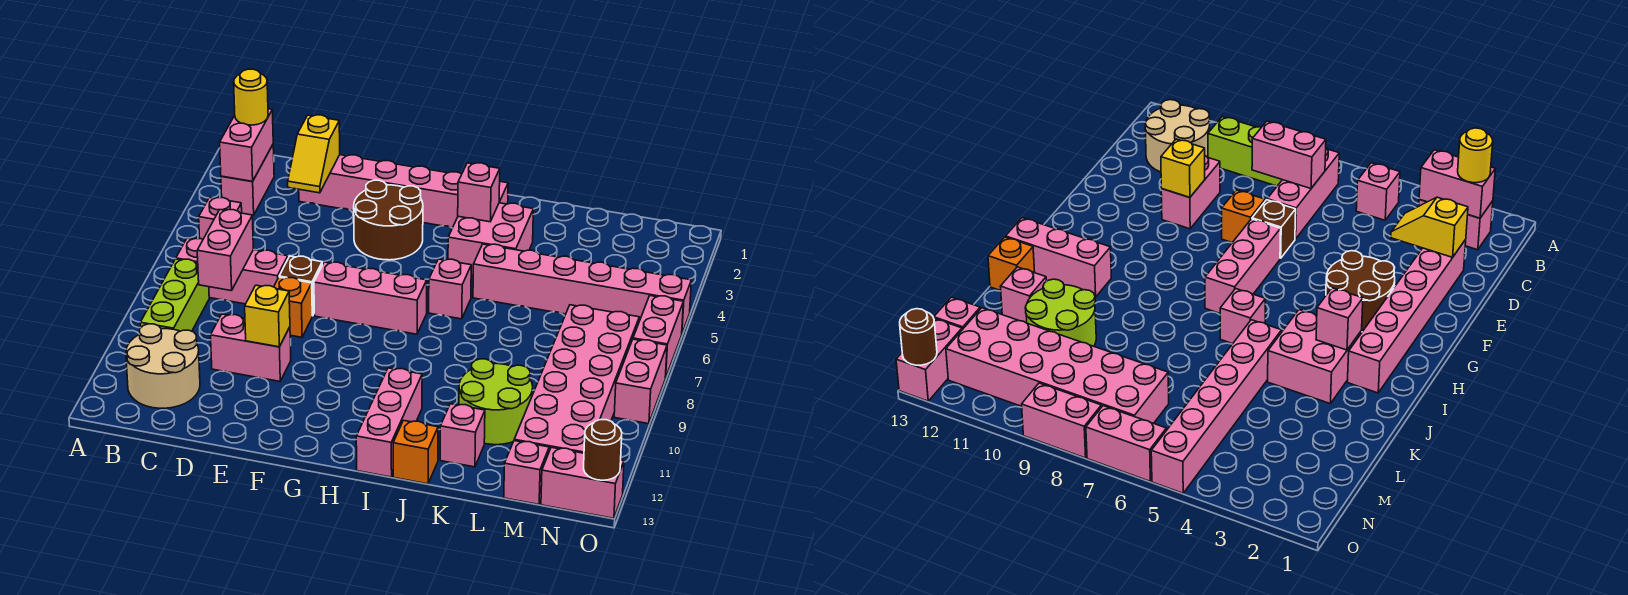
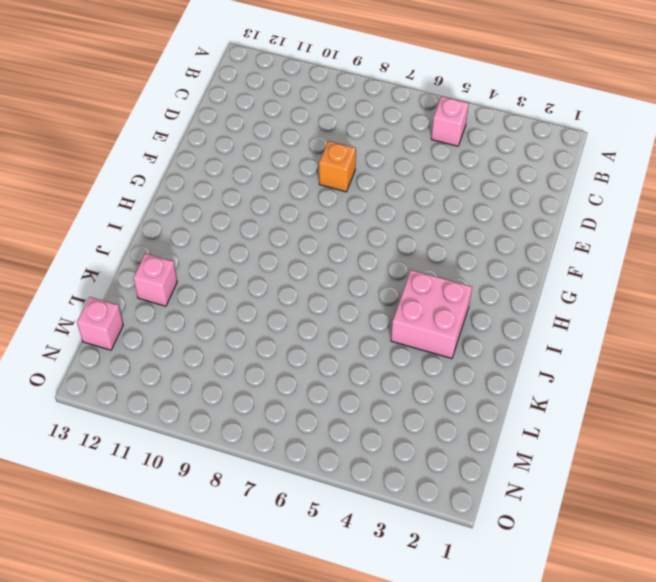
none -> pink brick B2:B3 level 1
none -> pink brick B7:D7 level 1
none -> lime brick B8:B10 level 1
none -> tan round brick B11:C12 level 1

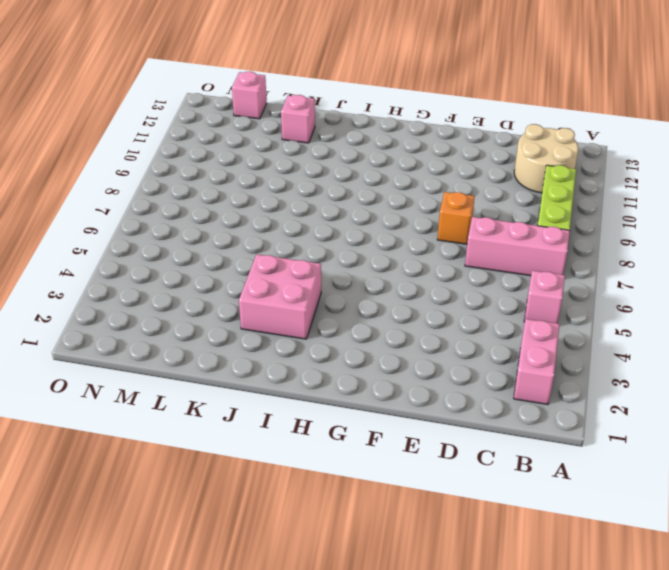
none -> pink brick D2:I2 level 1
none -> pink brick D10:E10 level 1
none -> brown brick E7 level 1
none -> brown round brick F3:G4 level 1

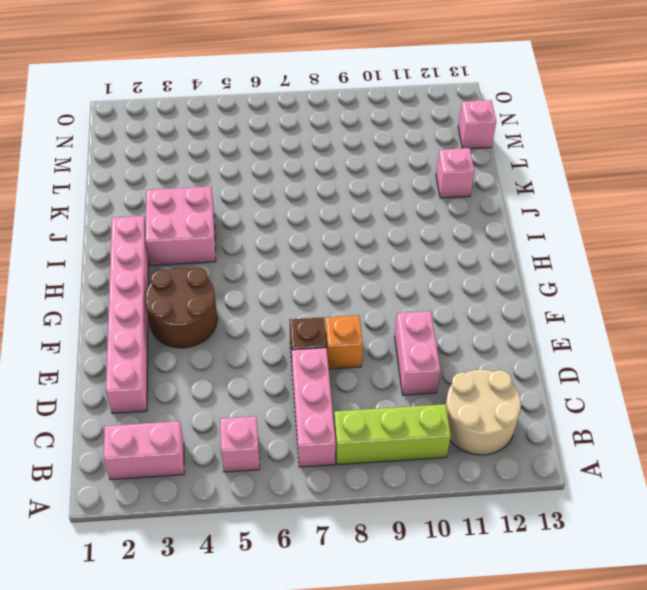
none -> pink brick F7:H7 level 1
none -> pink brick I6 level 1
none -> pink brick I11:I13 level 1
none -> pink brick J5:O5 level 1

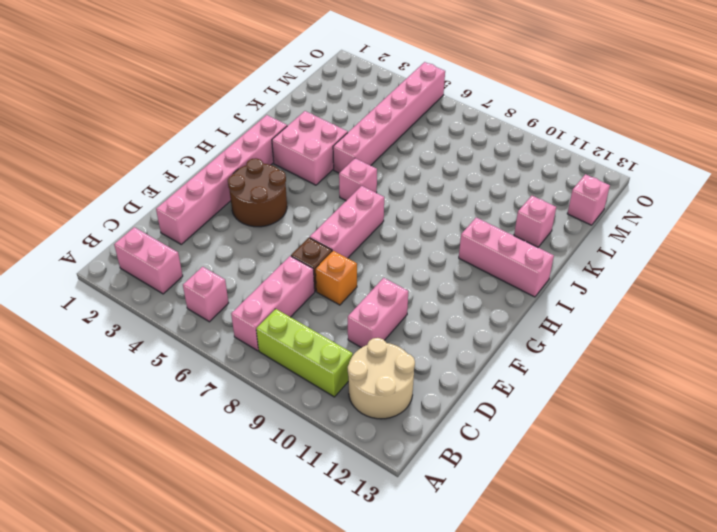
none -> orange brick J13 level 1
none -> lime round brick K10:L11 level 1
none -> pink brick M7:N12 level 1
none -> pink brick N13:O13 level 1

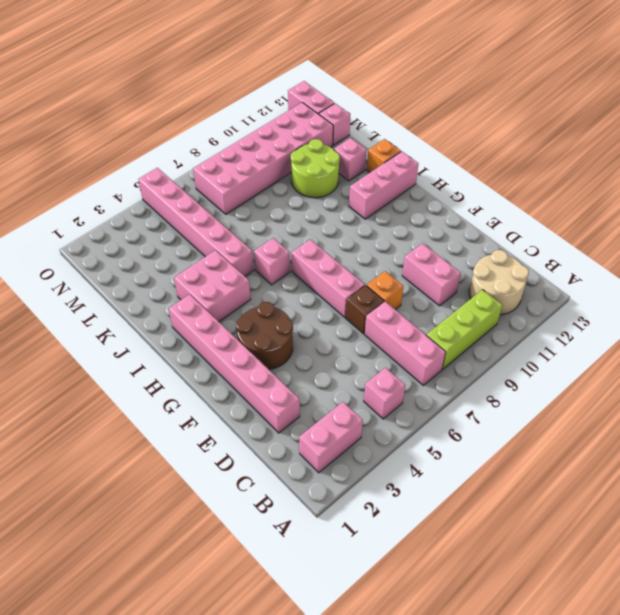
none -> pink brick O6:O7 level 1
none -> pink brick O8:O9 level 1
none -> pink brick B2:B3 level 2
none -> pink brick C7:C8 level 2

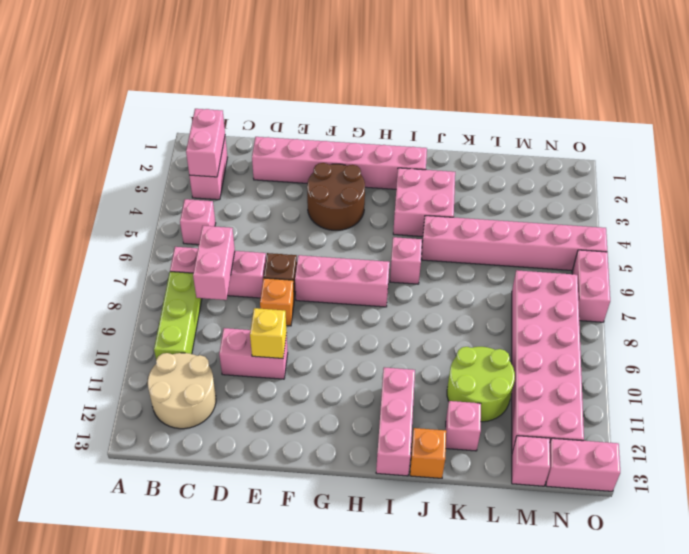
none -> pink brick O8:O9 level 1
none -> yellow slope D2:D3 level 2 top 2
none -> pink brick I3 level 2
none -> brown round brick O13 level 2

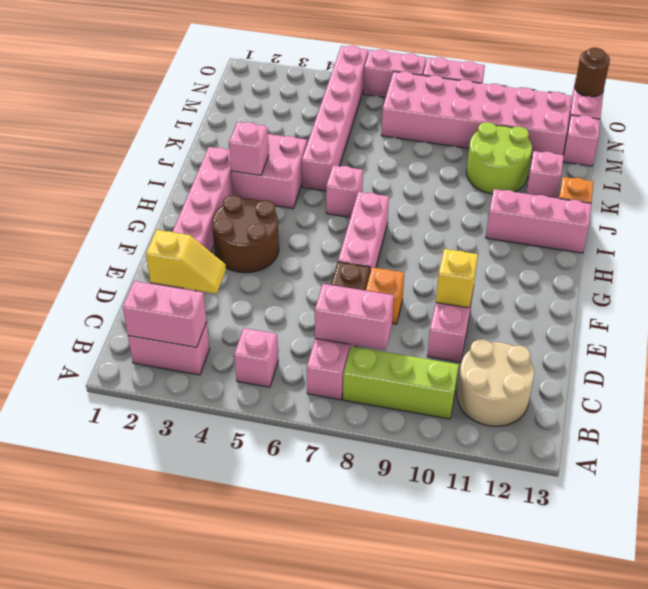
none -> yellow round brick B2 level 3

